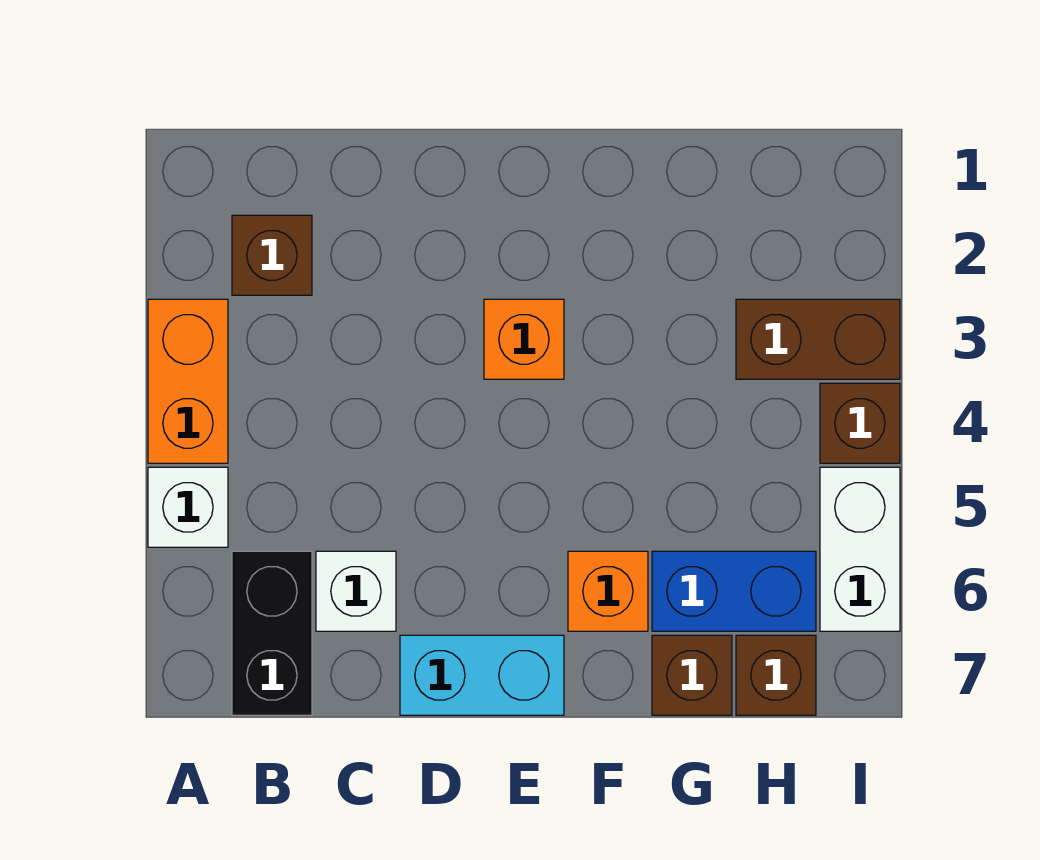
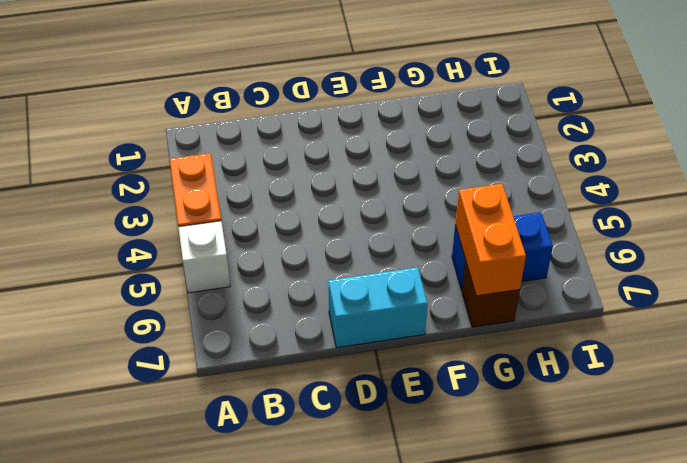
orange brick G6:G7 level 2 -> none
none -> brown brick B2 level 1
none -> black brick B6:B7 level 1
none -> white brick C6 level 1

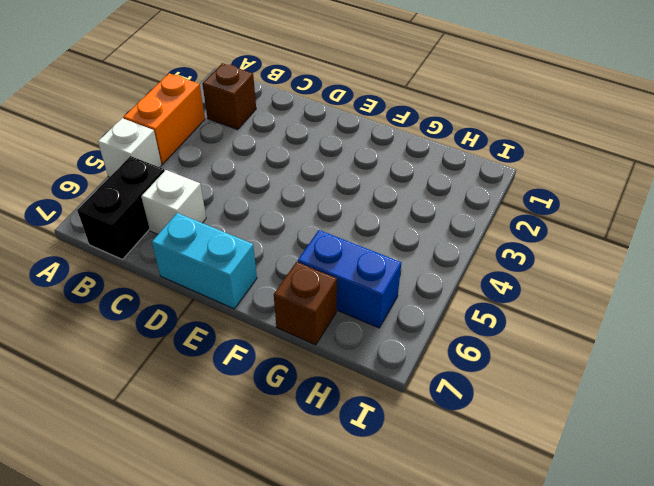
none -> orange brick E3 level 1
none -> orange brick F6 level 1
none -> brown brick H3:I3 level 1

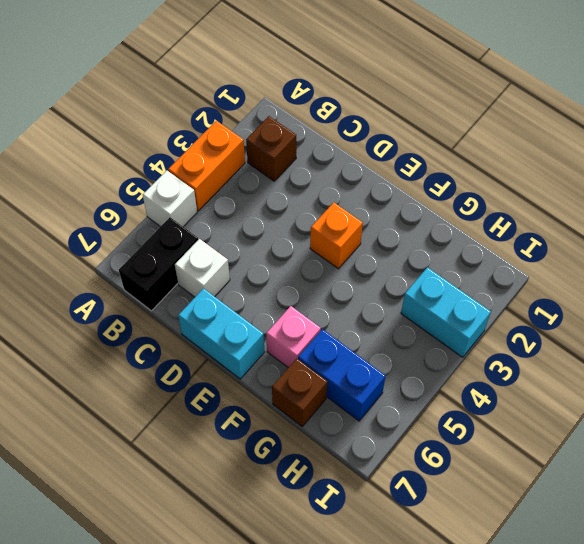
pink brick F6 level 1 -> orange brick F6 level 1
cyan brick H3:I3 level 1 -> brown brick H3:I3 level 1
none -> brown brick H7 level 1
none -> brown brick I4 level 1
none -> white brick I5:I6 level 1

